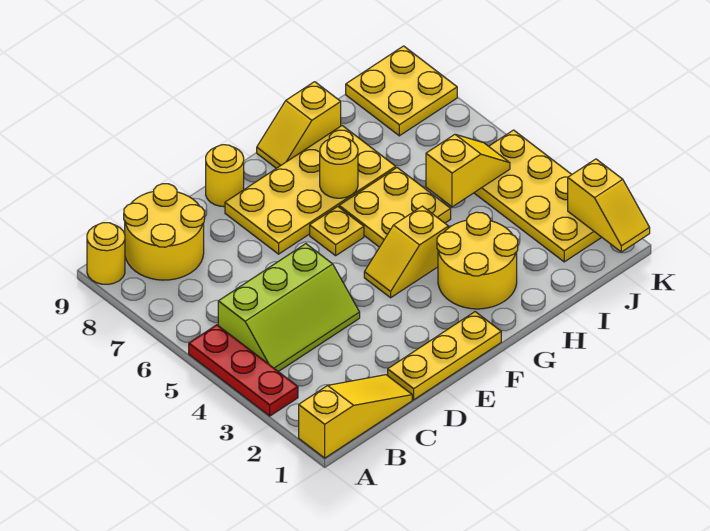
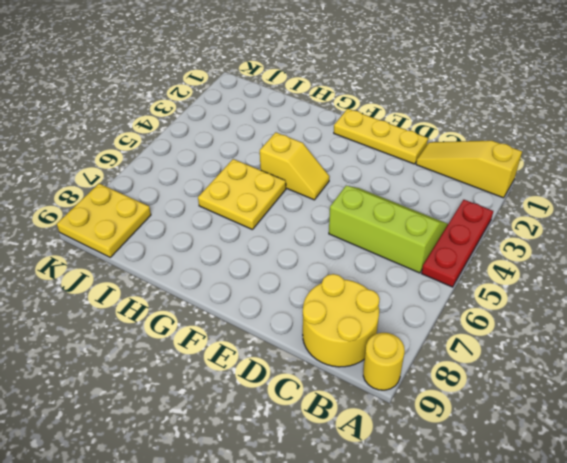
none -> yellow plate E7:H8 level 1
none -> yellow round brick E9 level 1
none -> yellow plate F6 level 1

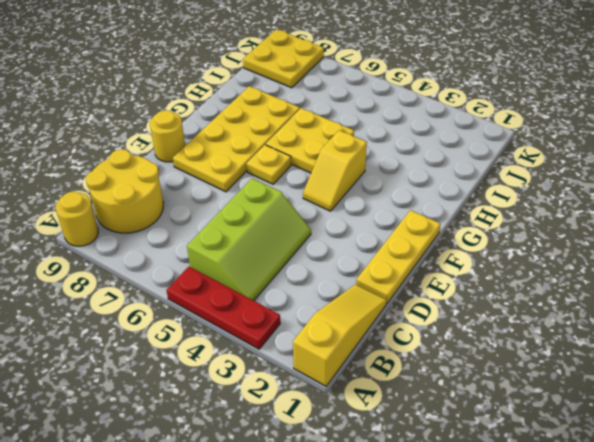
none -> yellow round brick G2:H3 level 1
none -> yellow slope G9:H9 level 1 top H
none -> yellow plate J2:K5 level 1

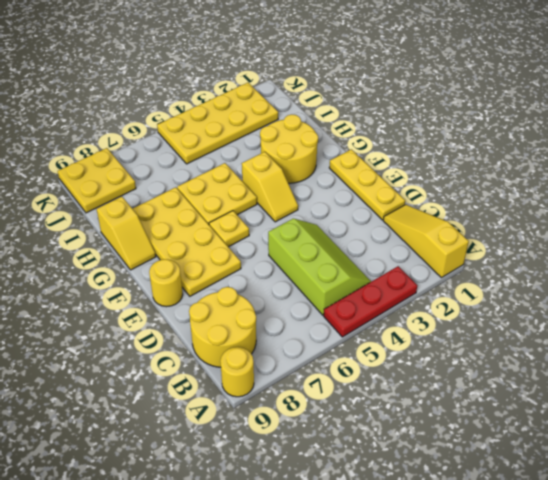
none -> yellow round brick G7 level 2
none -> yellow slope I5:J5 level 2 top I
none -> yellow slope K1:K2 level 2 top 2

